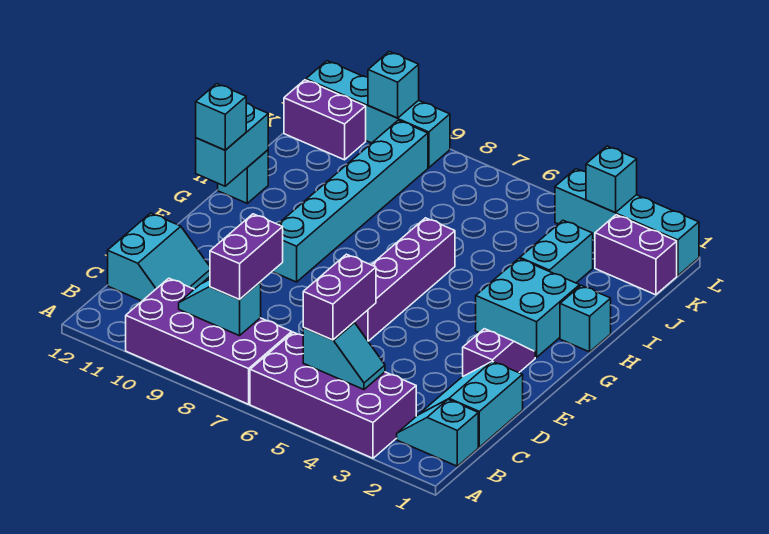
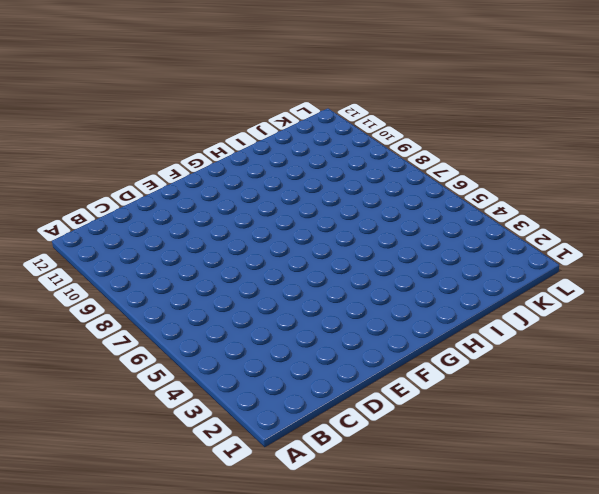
none -> purple brick A3:B6 level 1
none -> purple brick A7:B10 level 1
none -> cyan slope B1:B2 level 1 top 1

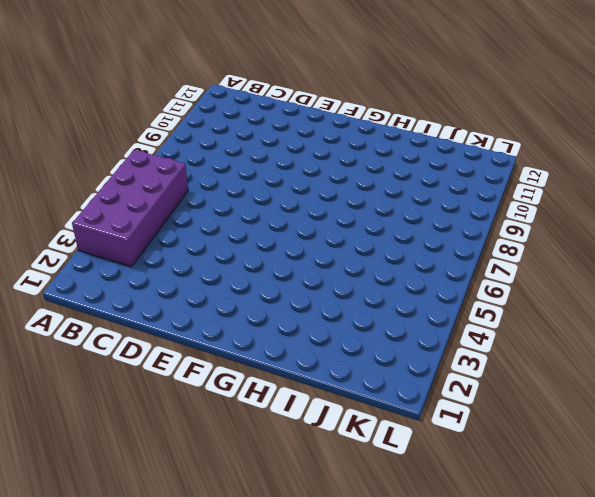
none -> purple brick A7:B10 level 1
none -> cyan slope B1:B2 level 1 top 1
none -> cyan slope C1:D2 level 1 top 1

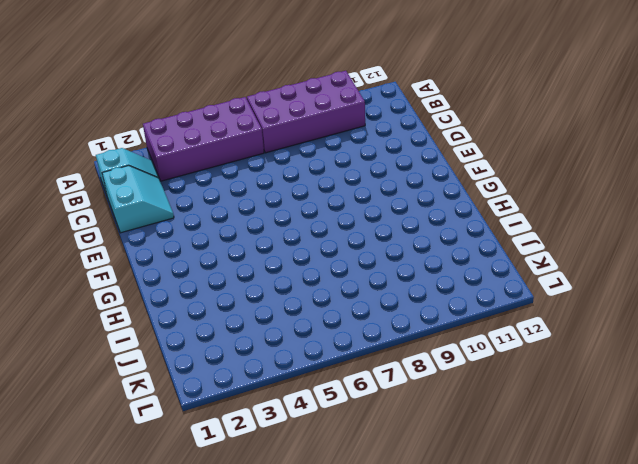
none -> cyan slope C11:D12 level 1 top 12
none -> purple slope E2:F2 level 1 top E
none -> purple brick E6:H6 level 1

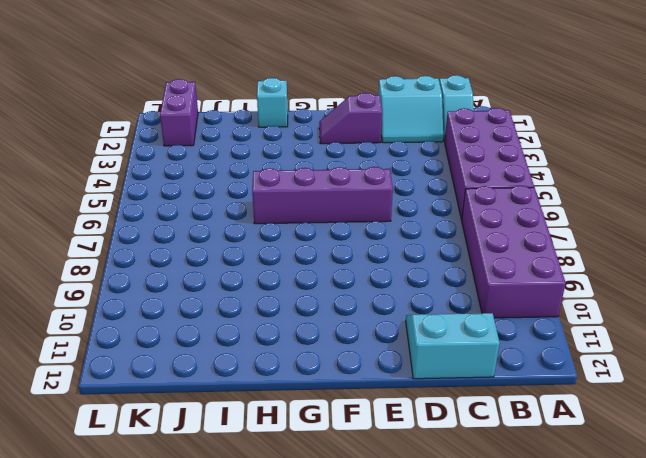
none -> cyan brick F9:K9 level 1
none -> cyan brick G2:H3 level 1
none -> cyan brick H12 level 1

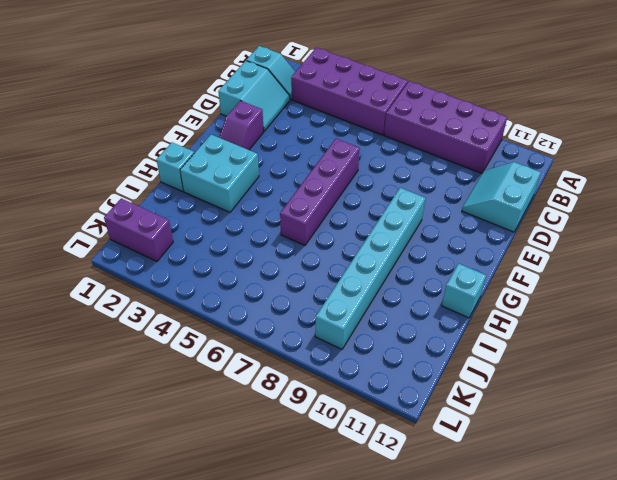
none -> cyan brick I3:J3 level 1
none -> purple brick K11:K12 level 1
none -> cyan brick L1:L4 level 1

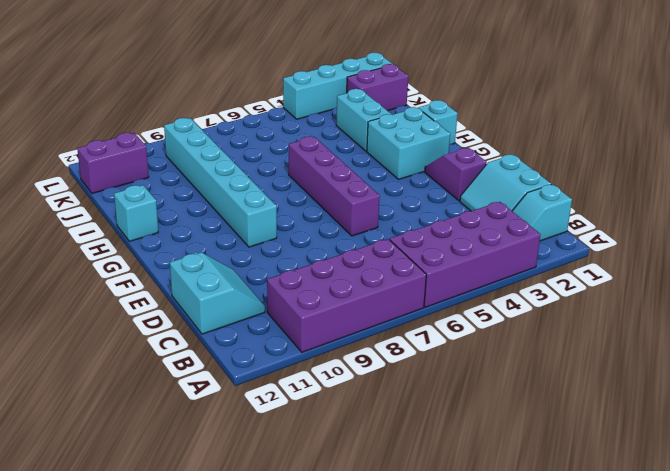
none -> cyan brick L9:L12 level 1
none -> cyan slope B4:B5 level 2 top 5
none -> cyan slope B8:B9 level 2 top 8

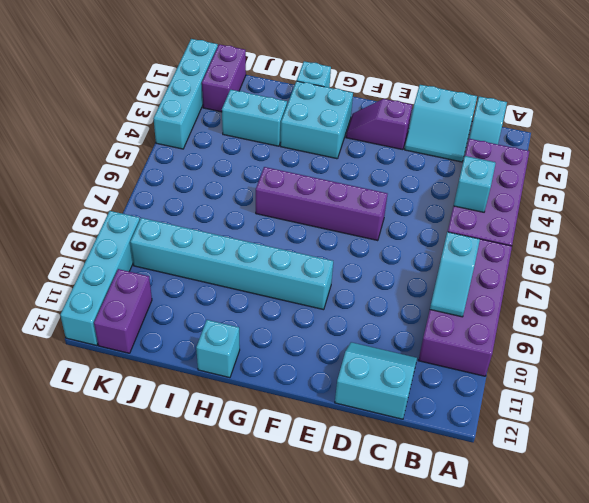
none -> cyan brick G12:H12 level 2
none -> cyan brick L3 level 2
none -> cyan brick L10 level 2

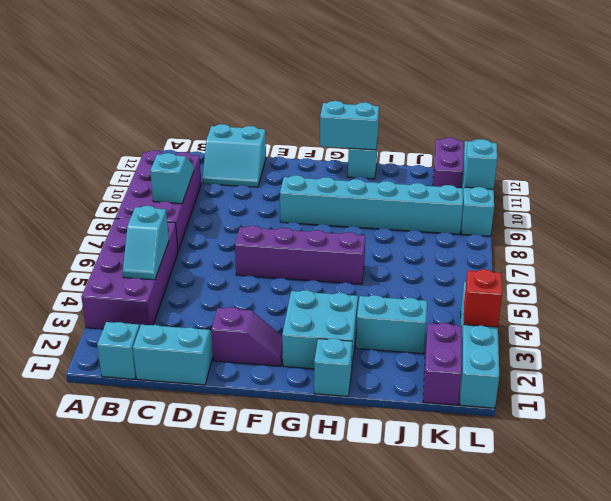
red brick L3 level 2 -> cyan brick L3 level 2
none -> purple brick B5:C5 level 3
none -> purple brick B8:C8 level 3
none -> cyan brick G12 level 3

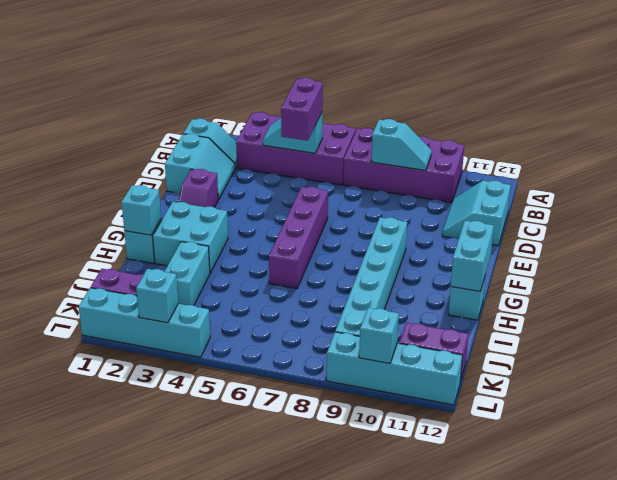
cyan brick H1 level 2 -> cyan brick G12 level 3
none -> purple brick B8:C8 level 3

